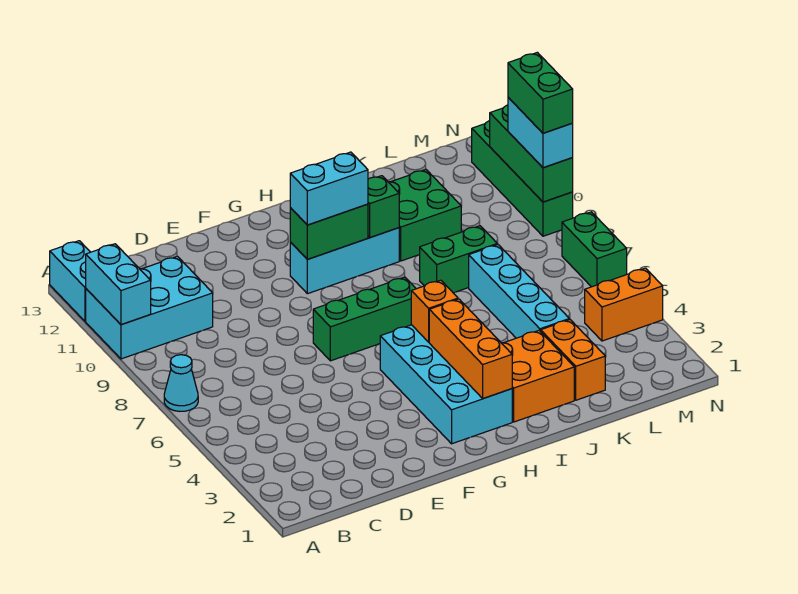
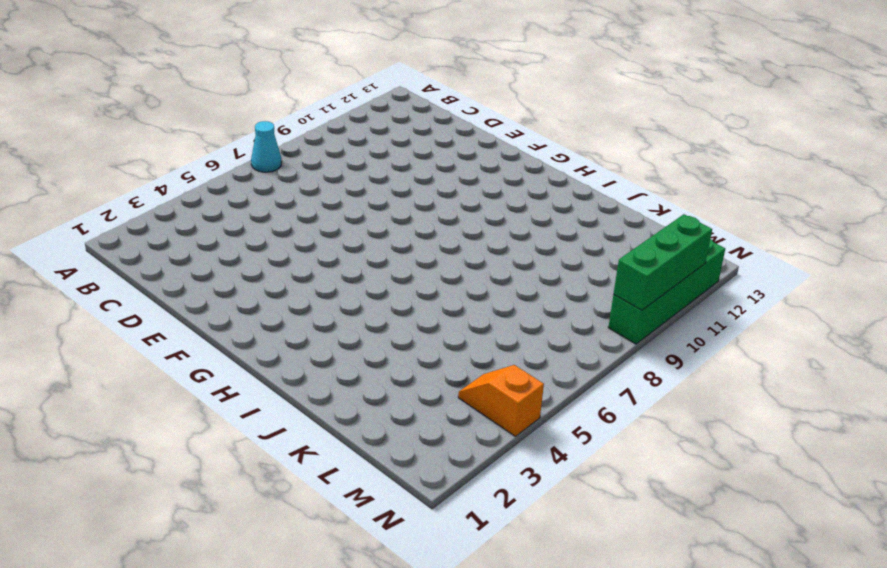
orange slope M4:N4 level 1 top N -> orange brick M4:N4 level 1
none -> cyan brick A10:C11 level 1
none -> cyan brick A12:A13 level 1
none -> green brick F7:H7 level 1

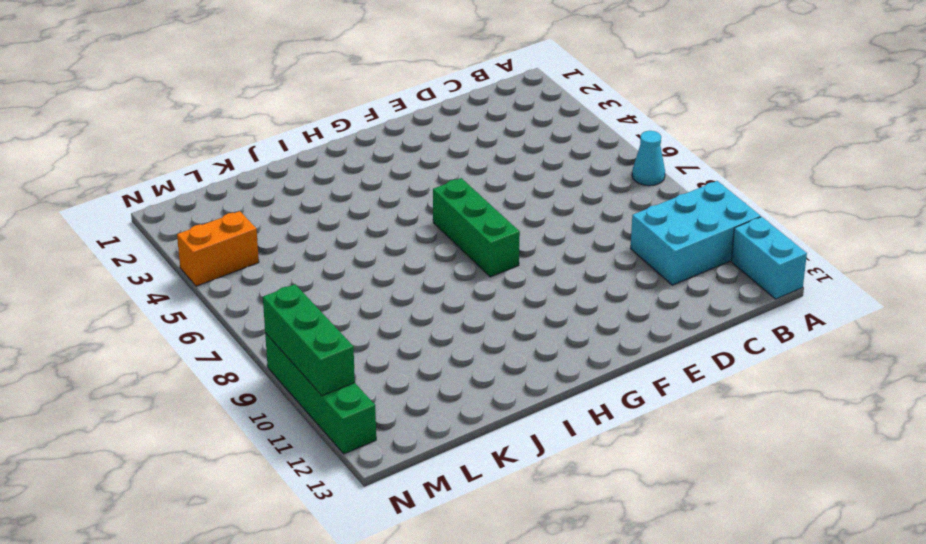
green brick G6:G8 level 1 -> green brick F7:H7 level 1
none -> cyan brick G2:H5 level 1
none -> cyan brick G10:I10 level 1
none -> orange brick I2:J3 level 1

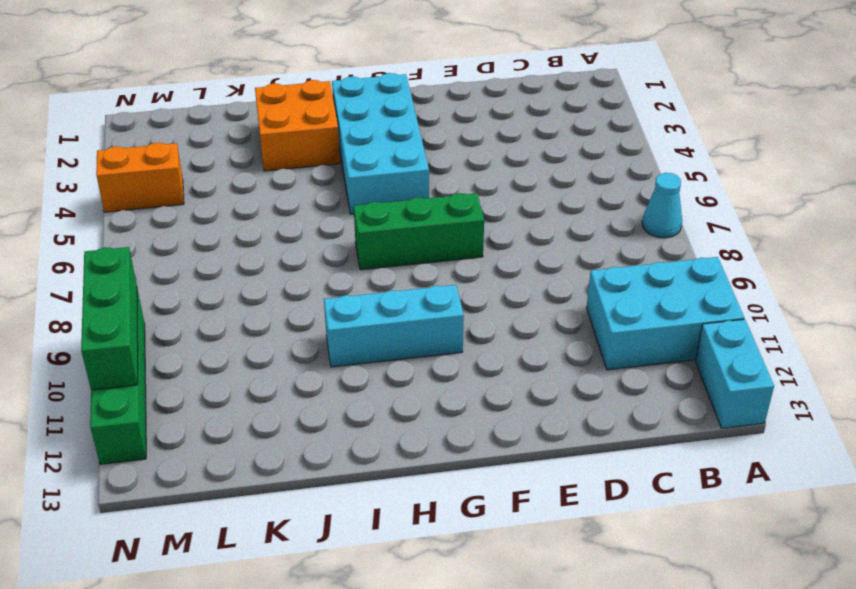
none -> green brick J8:K8 level 1
none -> green brick J10:K11 level 1
none -> orange brick K2:K3 level 1

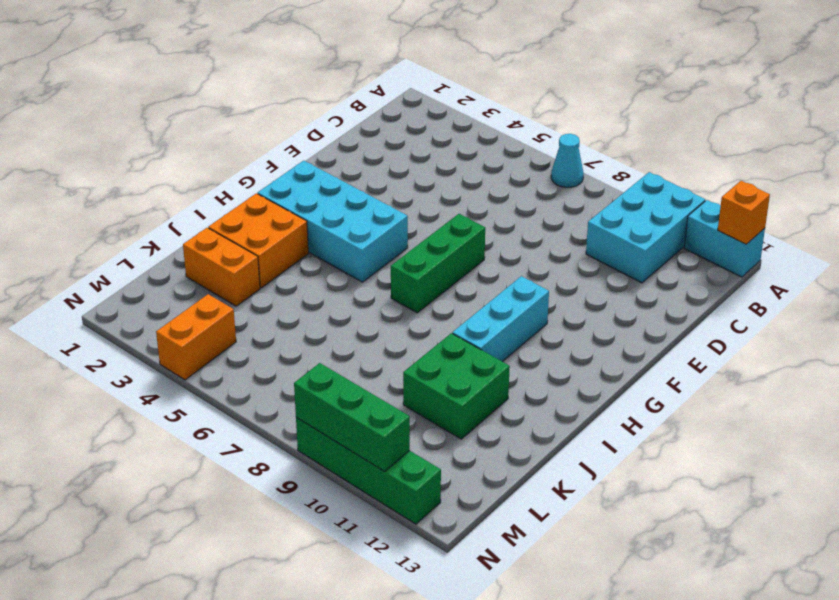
orange brick A13 level 2 -> orange brick H5 level 2
none -> green brick J8:K8 level 1
none -> cyan brick K4:K7 level 1
none -> green brick N6:N7 level 1

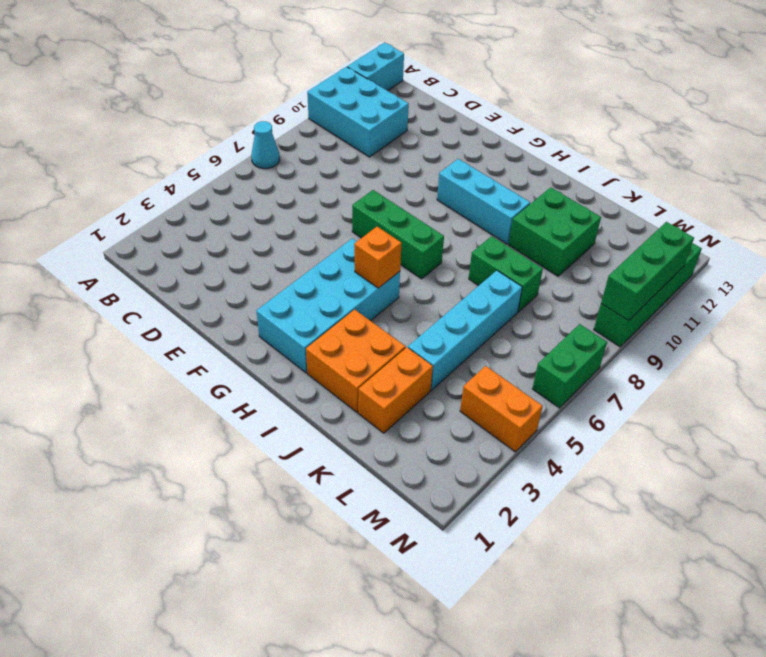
none -> cyan brick A10:A11 level 2
none -> green brick G10:H10 level 2
none -> orange brick H2:H4 level 2

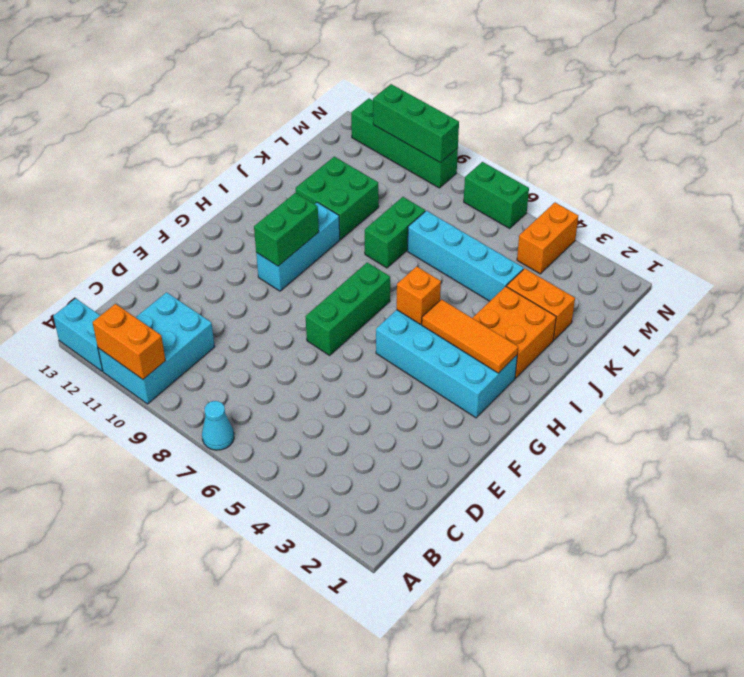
orange brick A10:A11 level 2 -> cyan brick A10:A11 level 2
orange tile H2:H4 level 2 -> orange brick H2:H4 level 2
none -> green brick I10 level 2
none -> cyan brick G10:H10 level 3
none -> cyan brick N9:N10 level 3

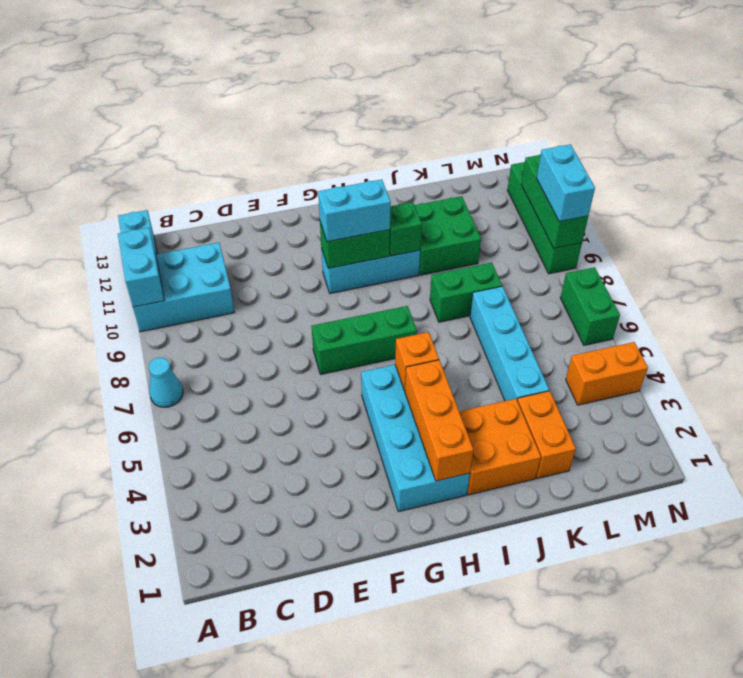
none -> green brick N9:N10 level 4

